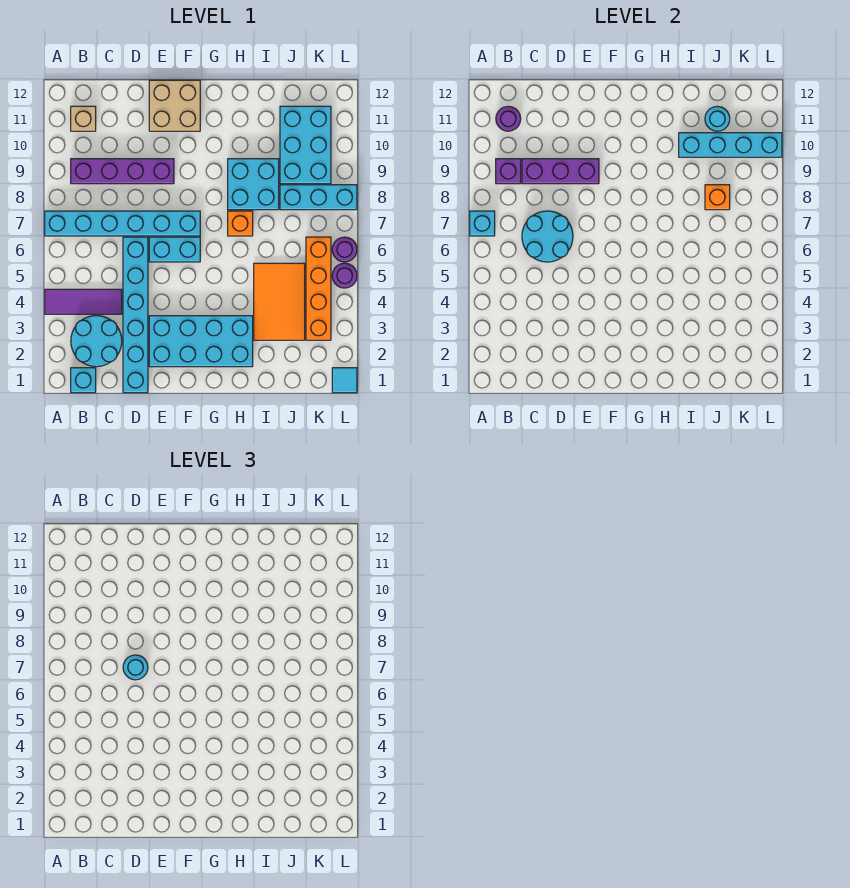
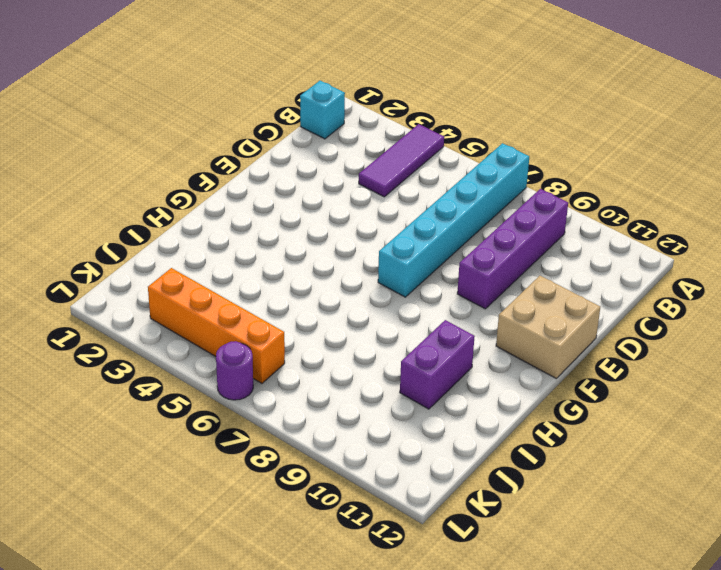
purple brick H10:I10 level 1 -> none
none -> cyan round brick B2:C3 level 1
none -> tan brick B11 level 1
none -> cyan brick D1:D6 level 1

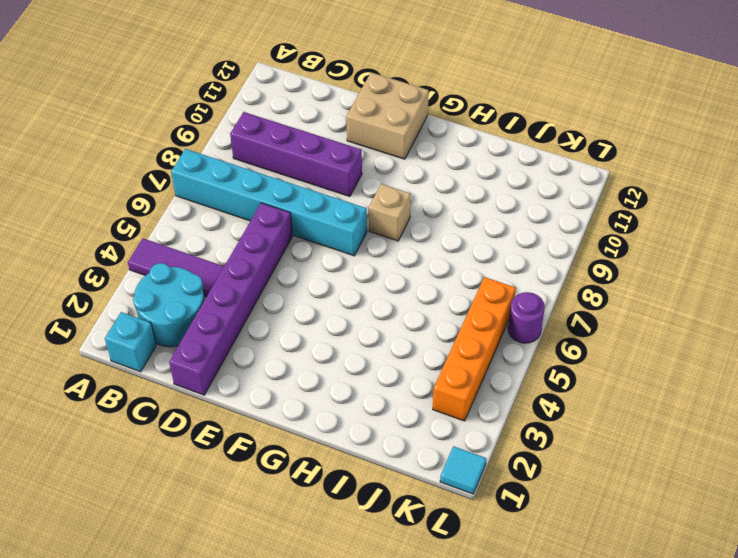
purple brick D1:D6 level 1 -> cyan brick D1:D6 level 1
tan brick G8 level 1 -> tan brick B11 level 1
none -> cyan brick E2:H3 level 1
none -> cyan brick E6:F6 level 1
none -> orange brick H7 level 1

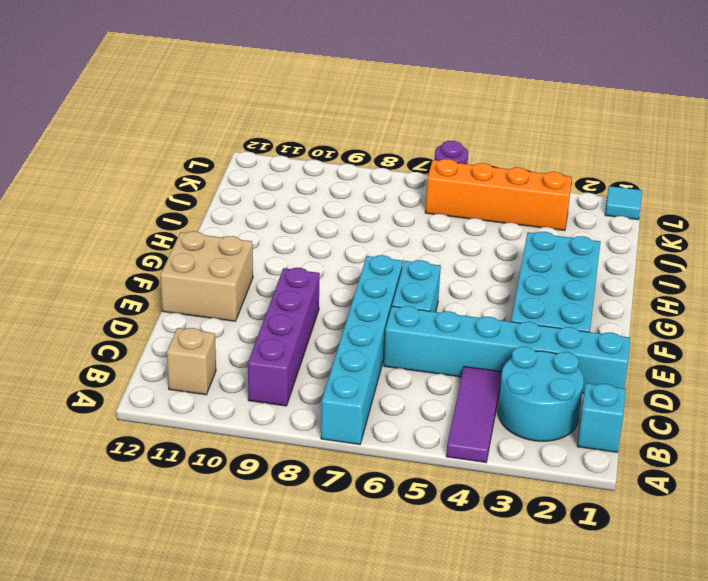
none -> orange brick H7 level 1
none -> cyan brick H8:I9 level 1
none -> orange tile I3:J5 level 1

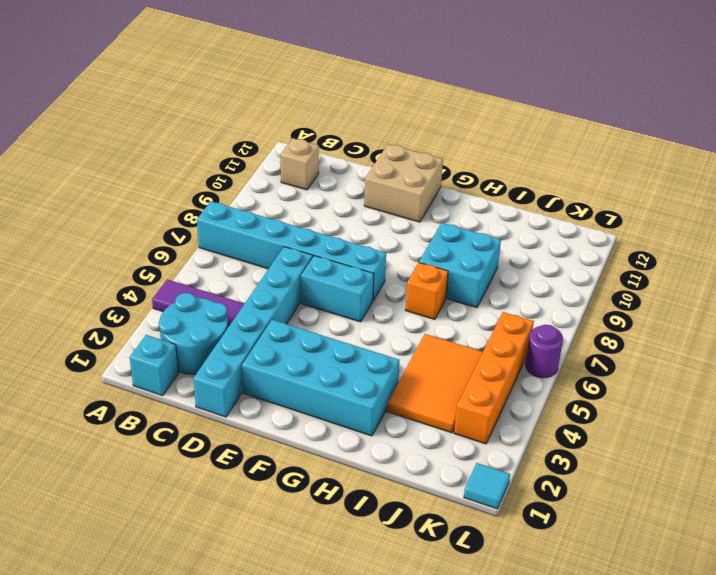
none -> purple brick B9:E9 level 1
none -> cyan brick J8:L8 level 1
none -> cyan brick J9:K11 level 1

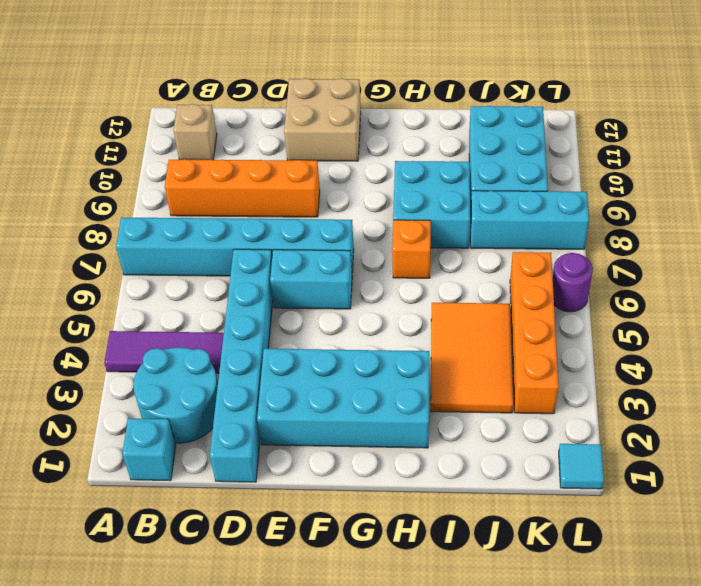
orange brick B9:E9 level 1 -> purple brick B9:E9 level 1
none -> purple round brick L5 level 1
none -> cyan brick A7 level 2
none -> purple brick B9 level 2

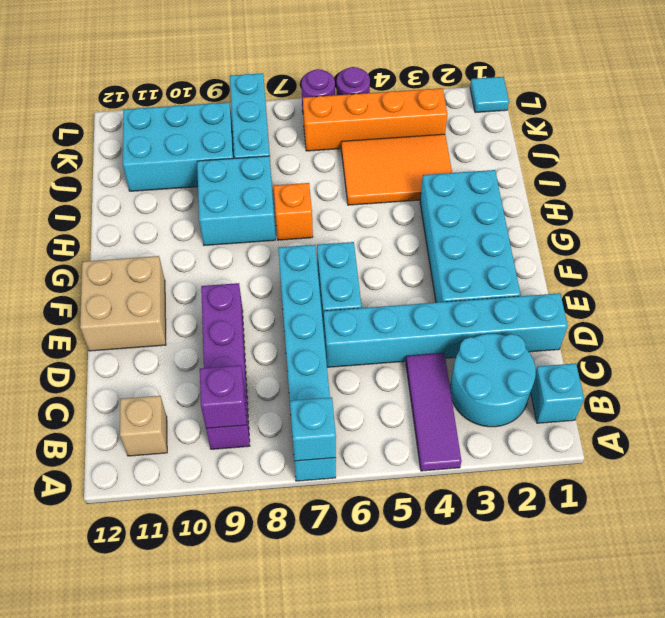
none -> purple round brick B11 level 2
none -> cyan round brick C6:D7 level 2
none -> purple brick C9:E9 level 2

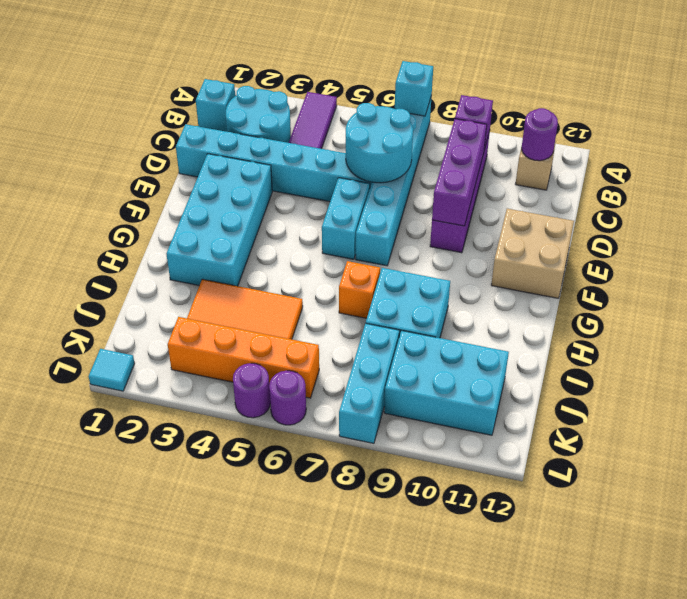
none -> cyan brick I10:L10 level 2
none -> orange brick J8 level 2
none -> cyan round brick J11 level 2

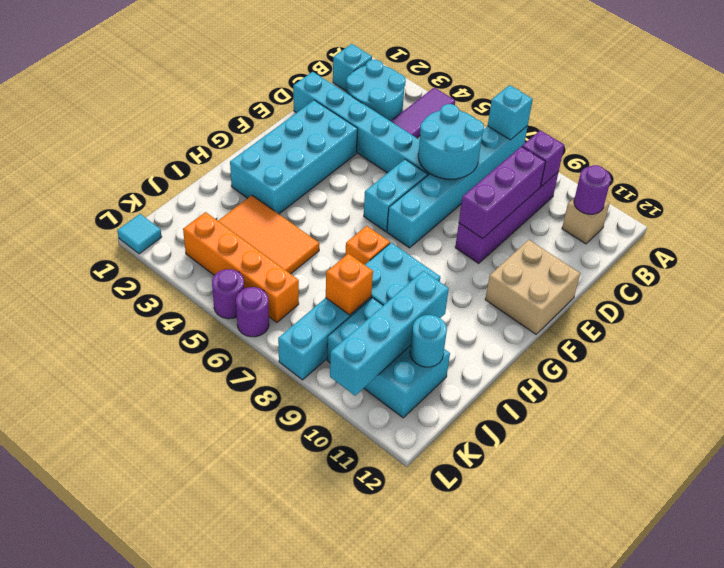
none -> cyan round brick D7 level 3

